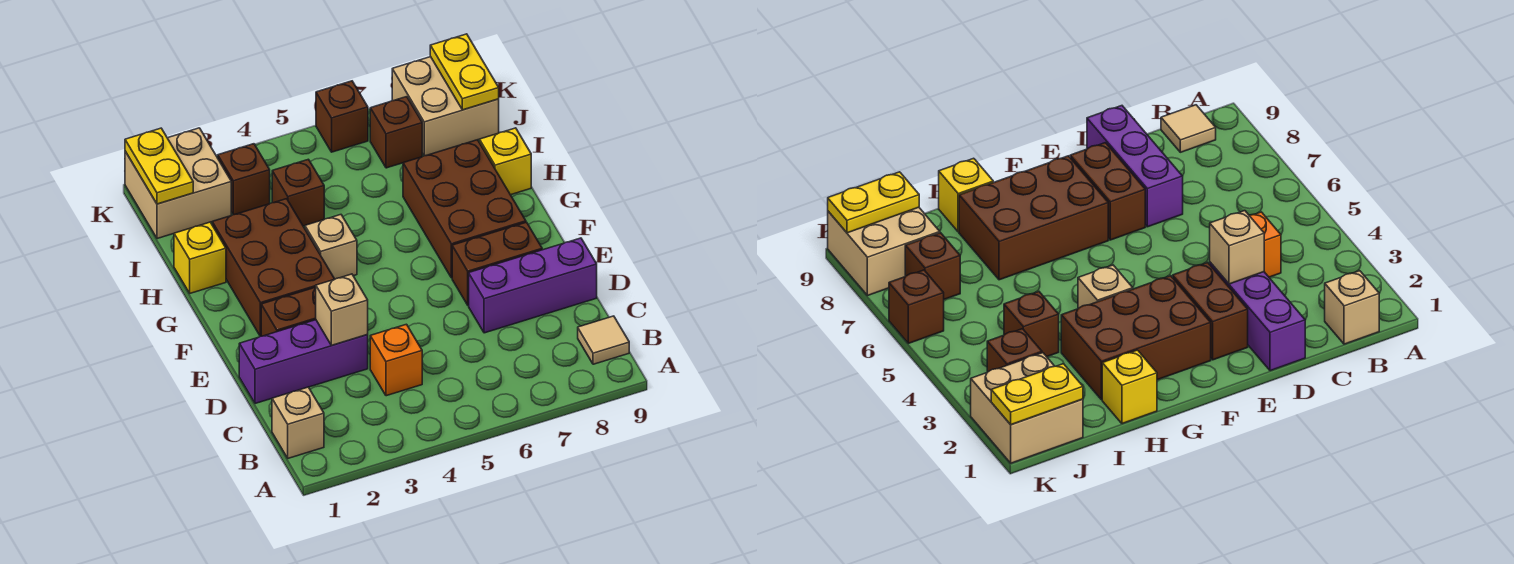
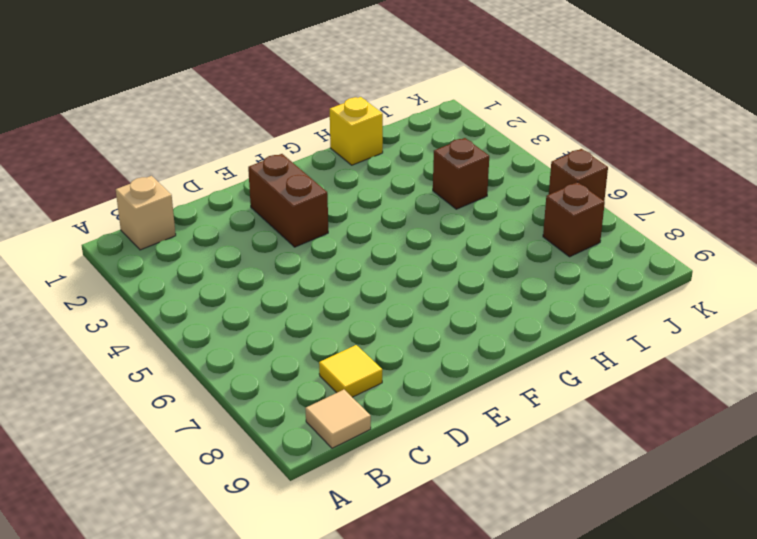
yellow tile C8 level 1 -> none
none -> orange brick C4 level 1
none -> purple brick D1:D3 level 1
none -> purple brick D7:D9 level 1

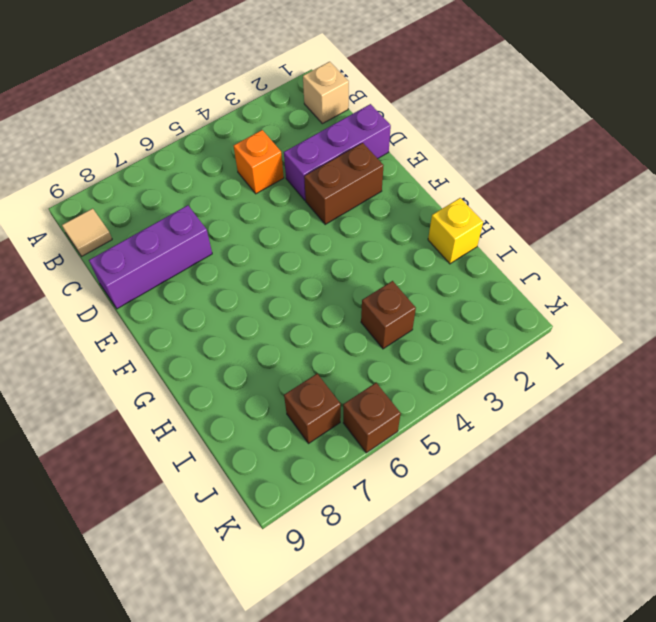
none -> brown brick E7:E8 level 1
none -> brown brick F2:H3 level 1
none -> brown brick F7:H8 level 1

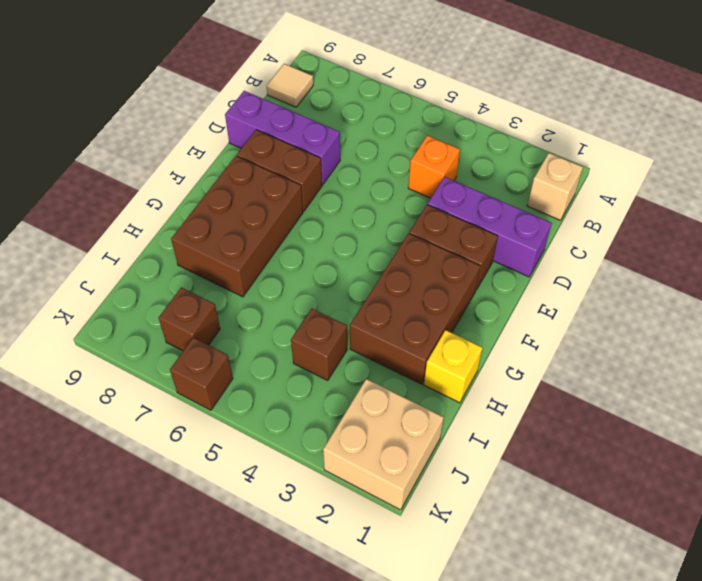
none -> tan brick G4 level 1
none -> yellow brick H9 level 1
none -> brown brick J3 level 1

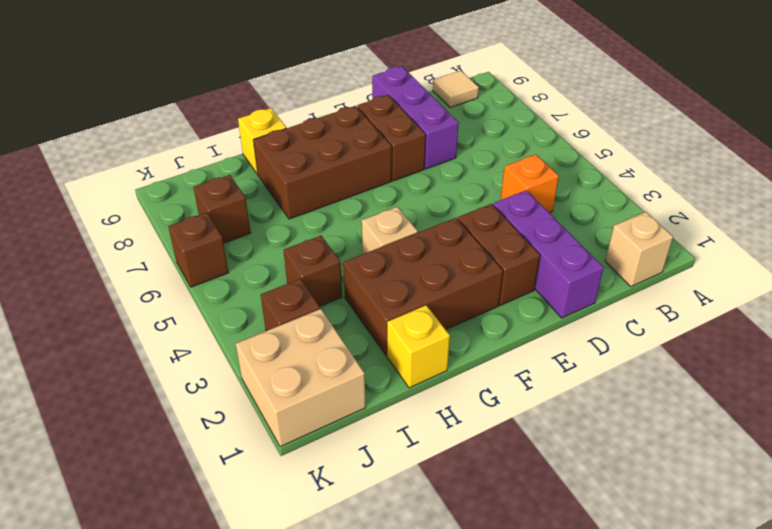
none -> tan brick J8:K9 level 1
none -> tan brick D3 level 2
none -> yellow plate J1:K1 level 2

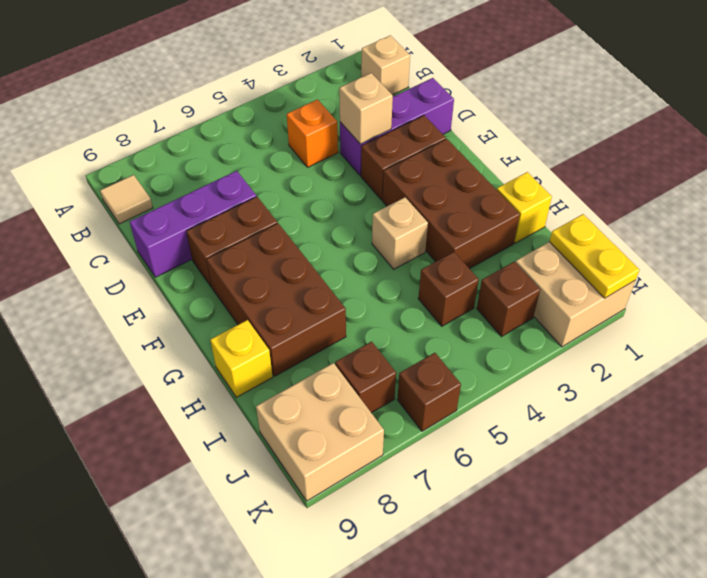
none -> yellow plate J9:K9 level 2

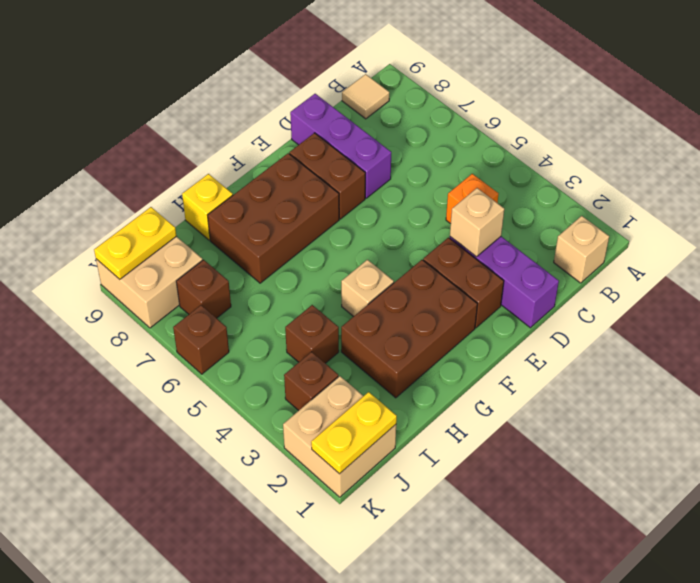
none -> yellow brick H1 level 1

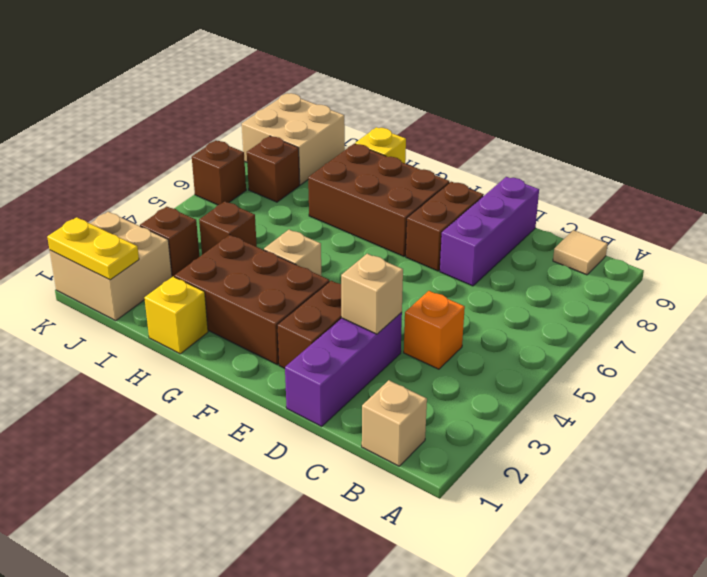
none -> yellow plate J9:K9 level 2

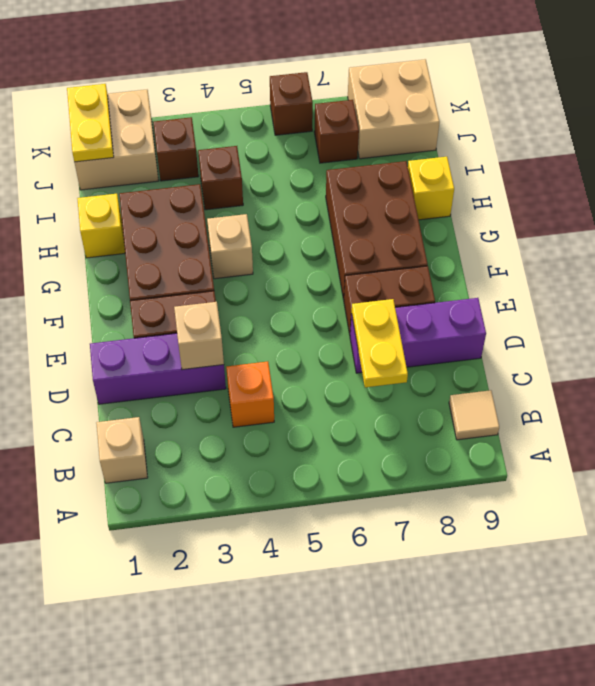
yellow plate C7:D7 level 2 -> yellow plate J9:K9 level 2

